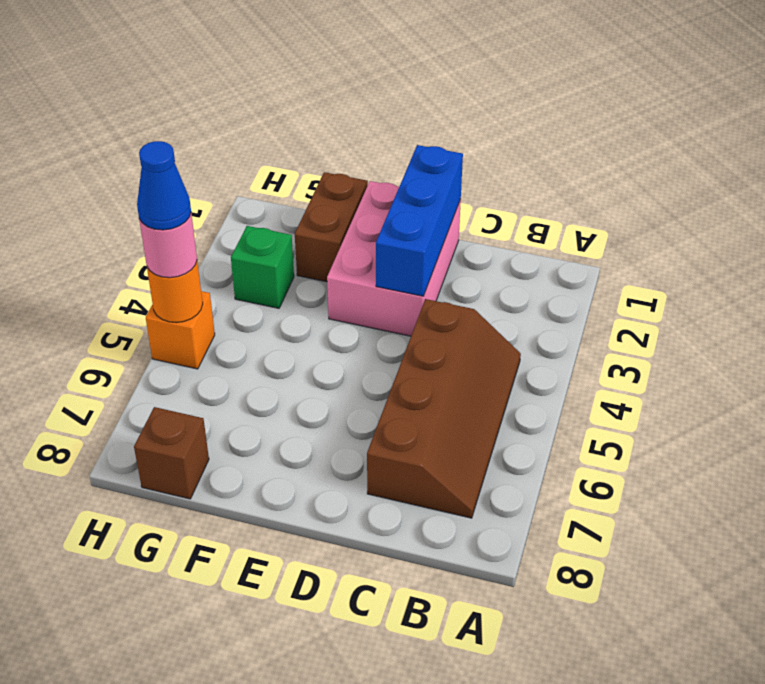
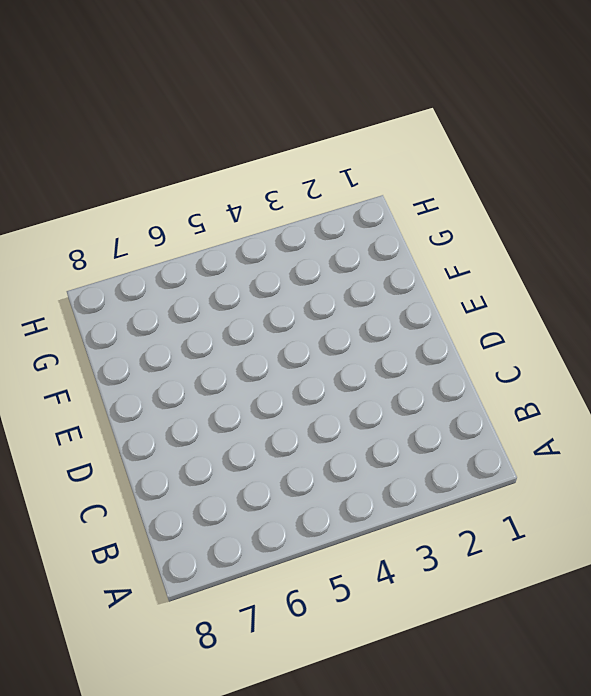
none -> brown slope B4:C7 level 1 top C
none -> pink brick D1:E3 level 1

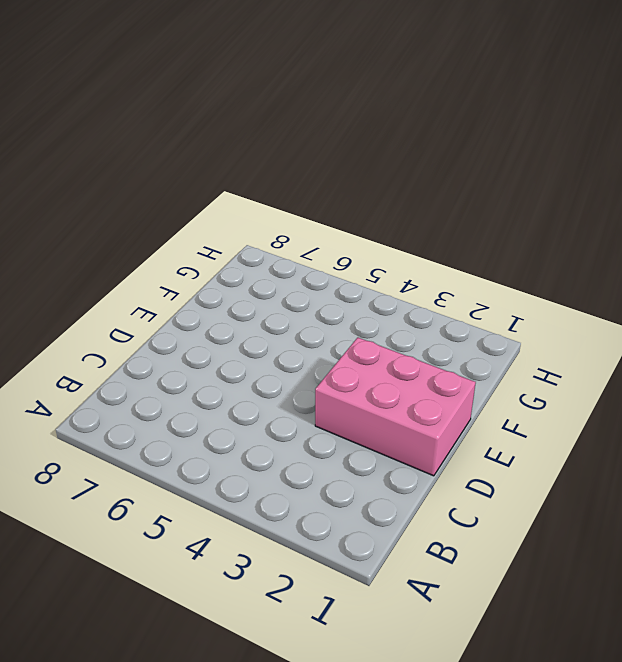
none -> brown slope B4:C7 level 1 top C
none -> brown brick F1:F2 level 1

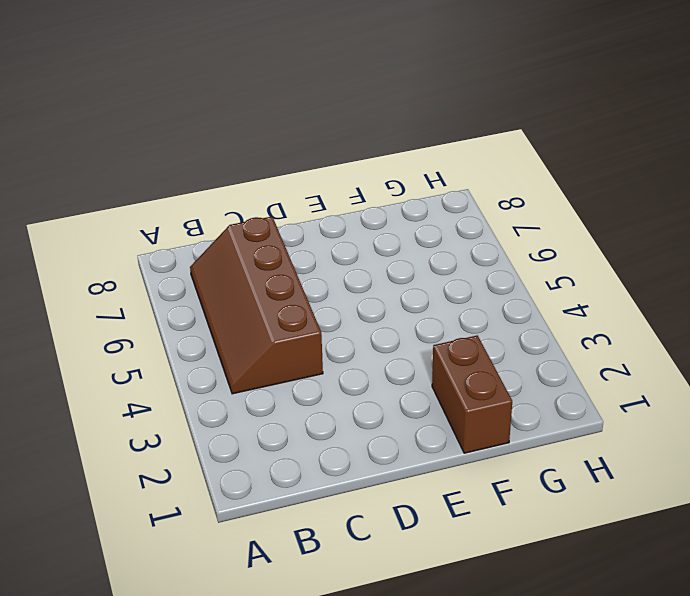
none -> pink brick D1:E3 level 1
none -> green brick G3 level 1

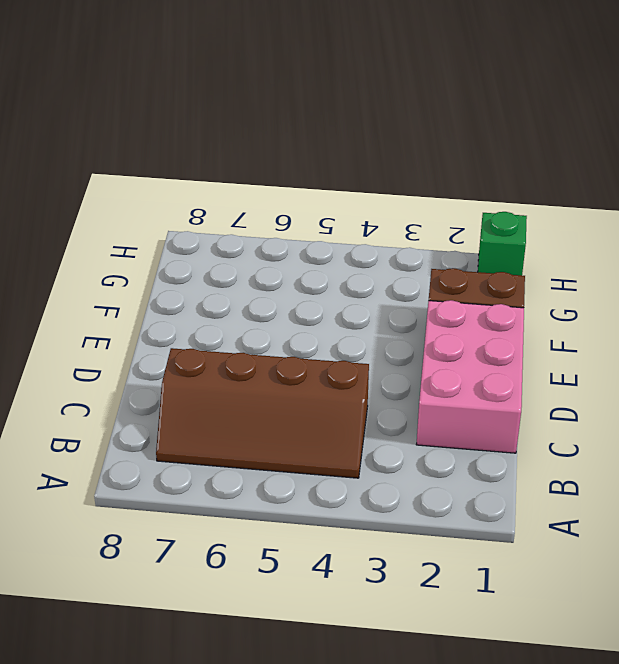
pink brick C1:E2 level 1 -> pink brick D1:E3 level 1
green brick H1 level 1 -> green brick G3 level 1
none -> brown brick G8 level 1
none -> orange brick H5 level 1

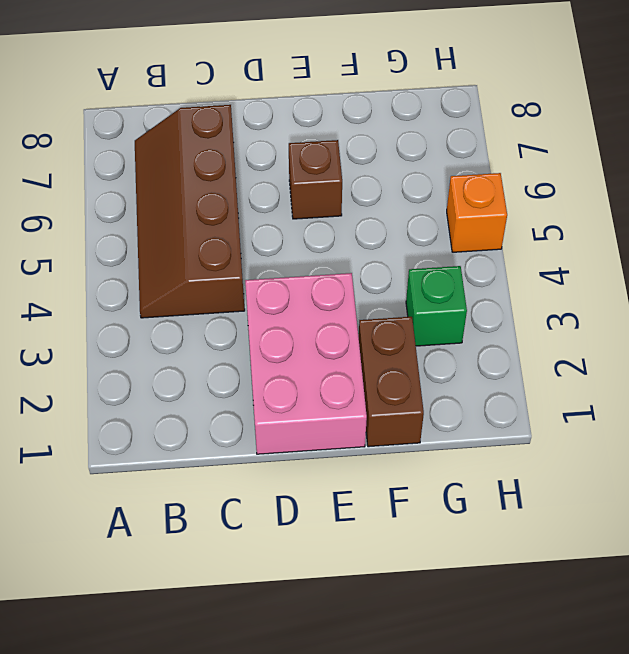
brown brick E6 level 1 -> brown brick G8 level 1
none -> blue brick D1:D3 level 2
none -> orange round brick H5 level 2

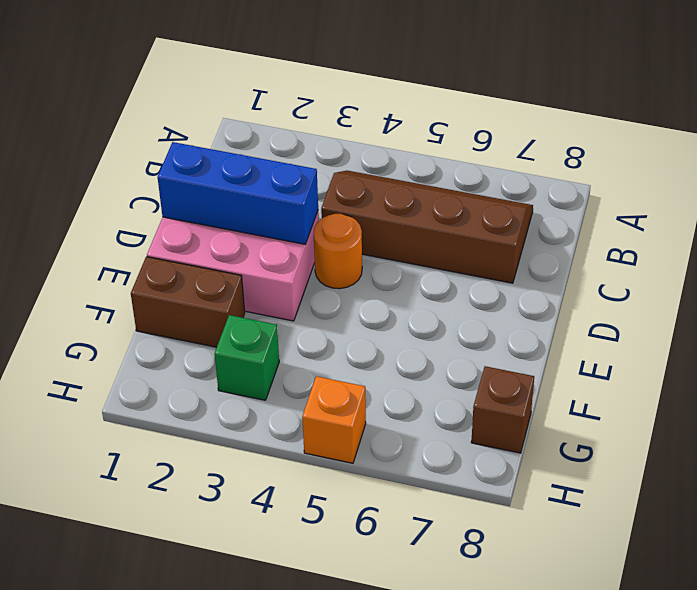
orange round brick D4 level 1 -> orange round brick H5 level 2
none -> pink round brick H5 level 3
none -> blue cone H5 level 4

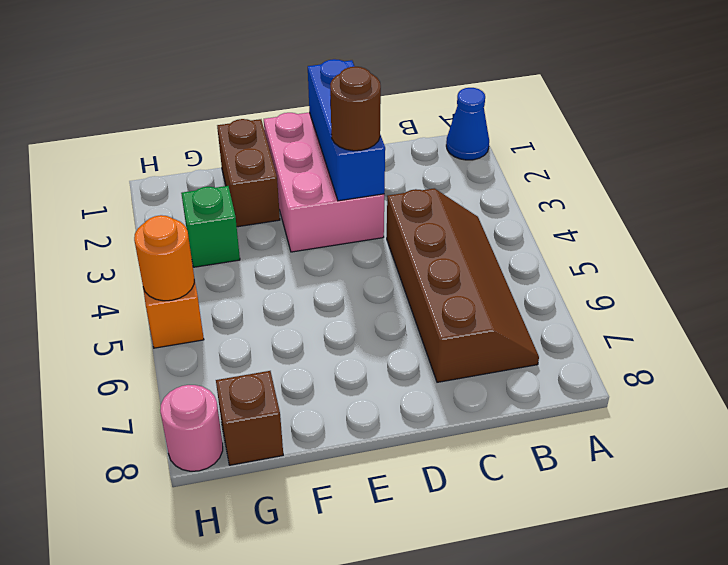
blue cone A1 level 1 -> blue cone H5 level 4
brown round brick D3 level 3 -> none
pink round brick H8 level 1 -> pink round brick H5 level 3

